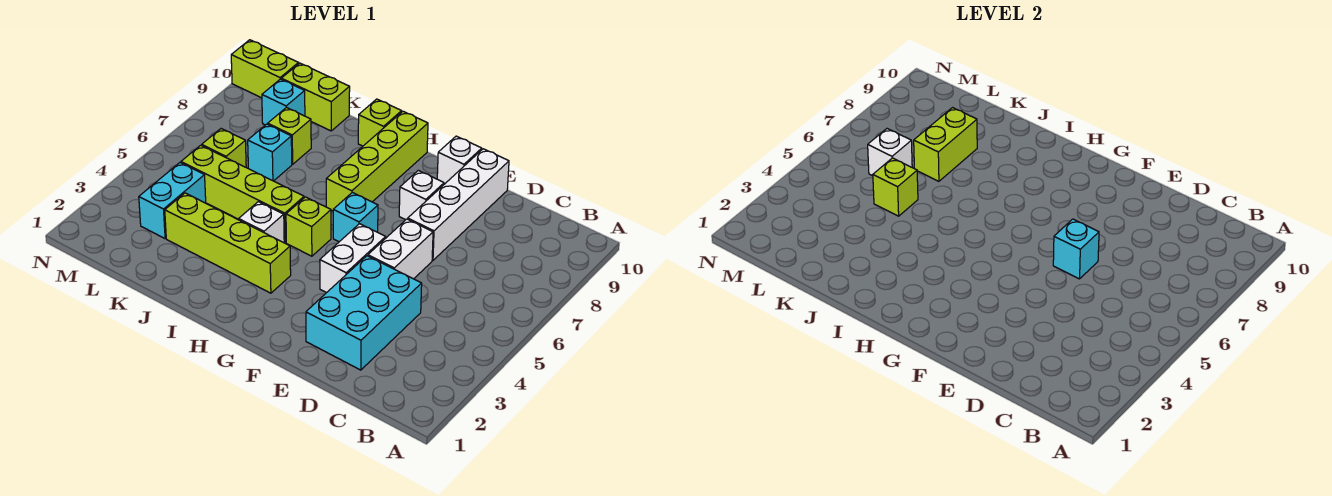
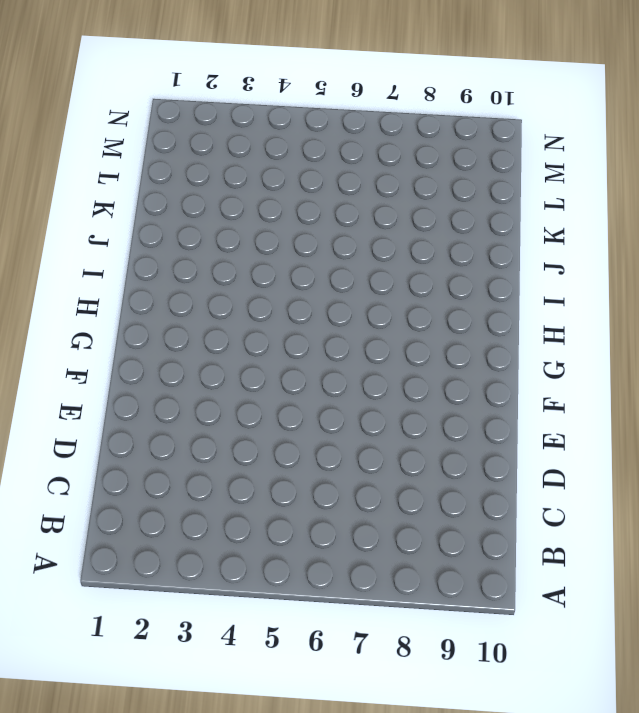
none -> cyan brick D2:E4 level 1
none -> white brick E5:E6 level 1
none -> white brick E7:E10 level 1

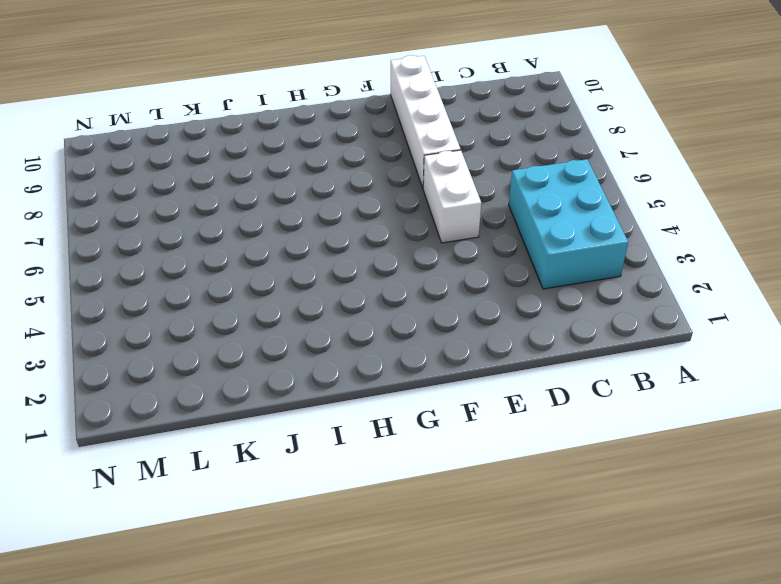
cyan brick B3:C5 level 1 -> cyan brick D2:E4 level 1
none -> white brick F4:F5 level 1
none -> white brick F8 level 1
none -> white brick F10 level 1

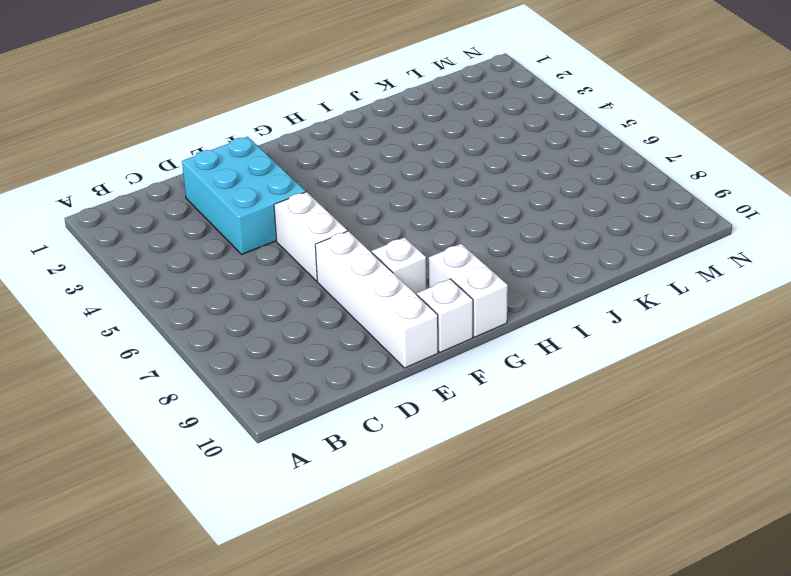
white brick G9:G10 level 1 -> white brick F4:F5 level 1
none -> cyan brick G6 level 1
none -> lime brick H3:K3 level 1
none -> lime brick H5 level 1

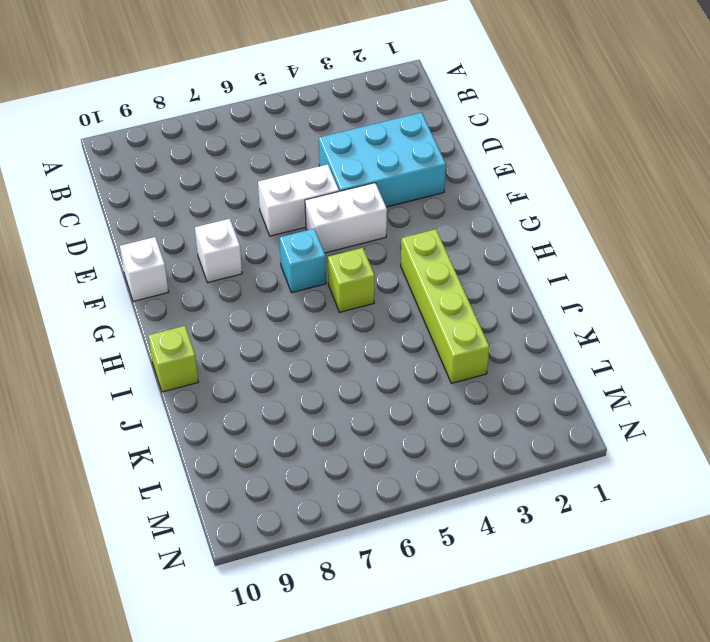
none -> white brick E7:E10 level 1
none -> lime brick H7:H10 level 1
none -> white brick I4 level 1

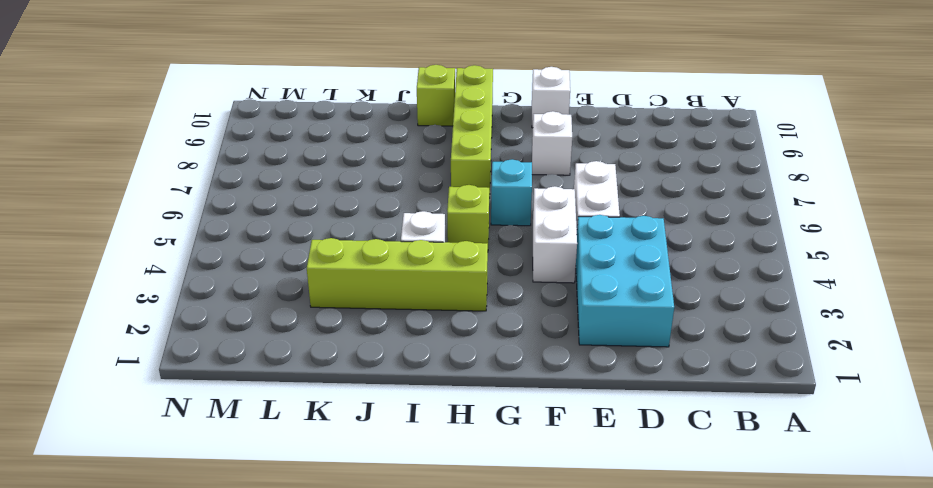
none -> white brick E7:E10 level 1
none -> lime brick I5:L5 level 1
none -> cyan brick K7 level 1

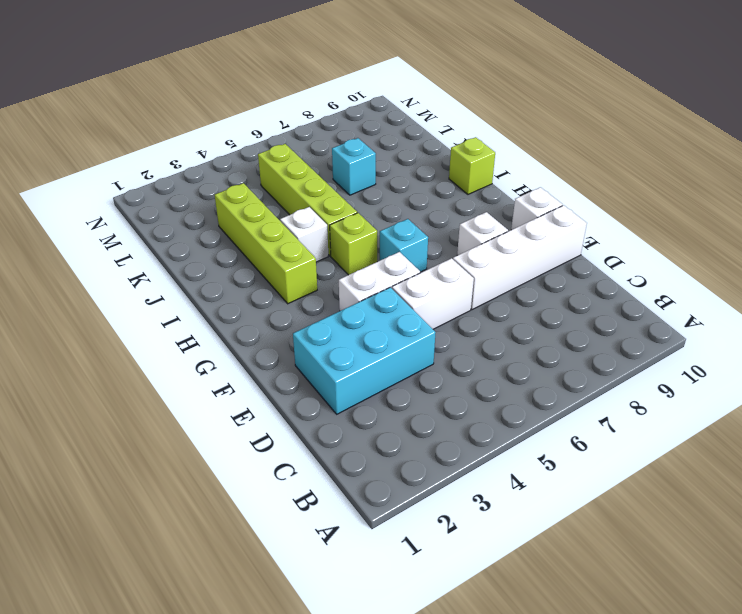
none -> lime brick H7:H10 level 1
none -> lime brick K8 level 1
none -> lime brick K10:L10 level 1

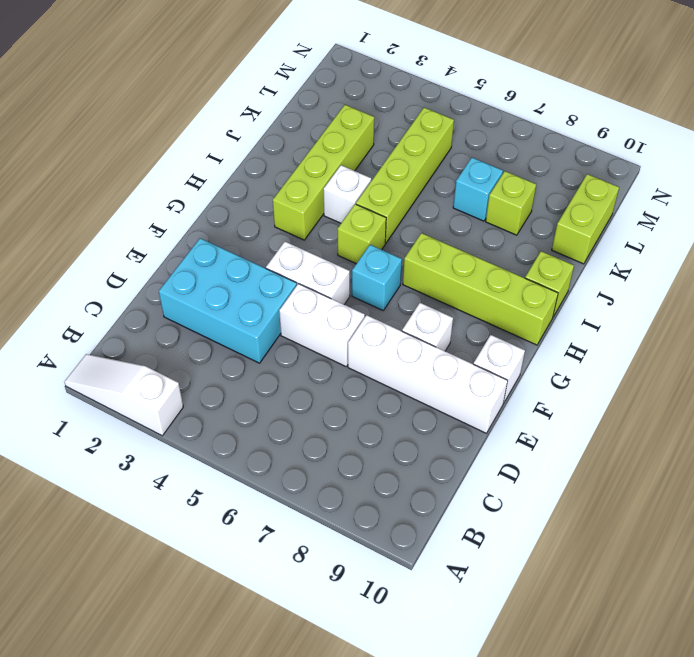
white slope A1:A3 level 1 top 3 -> none
none -> cyan brick L3:L4 level 1
none -> lime brick L6 level 1
none -> cyan brick L9 level 1

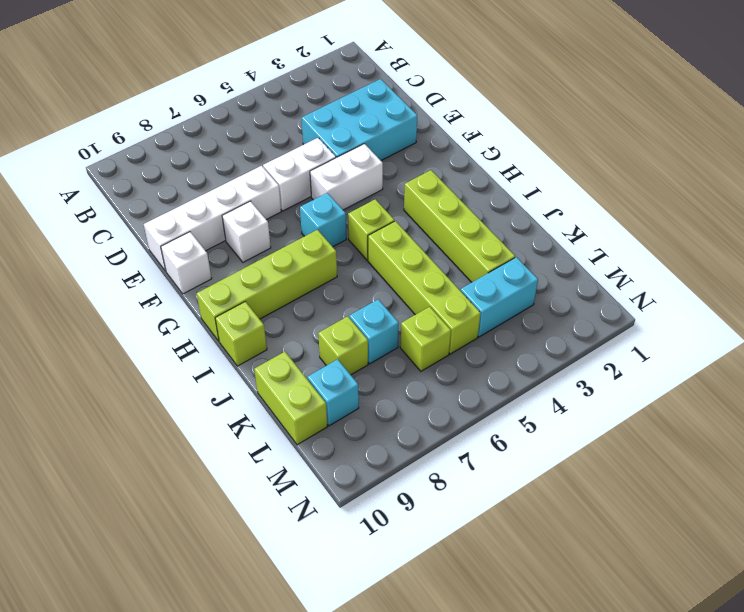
none -> white brick I4 level 1
none -> lime brick M10:N10 level 1
none -> cyan brick E6 level 2

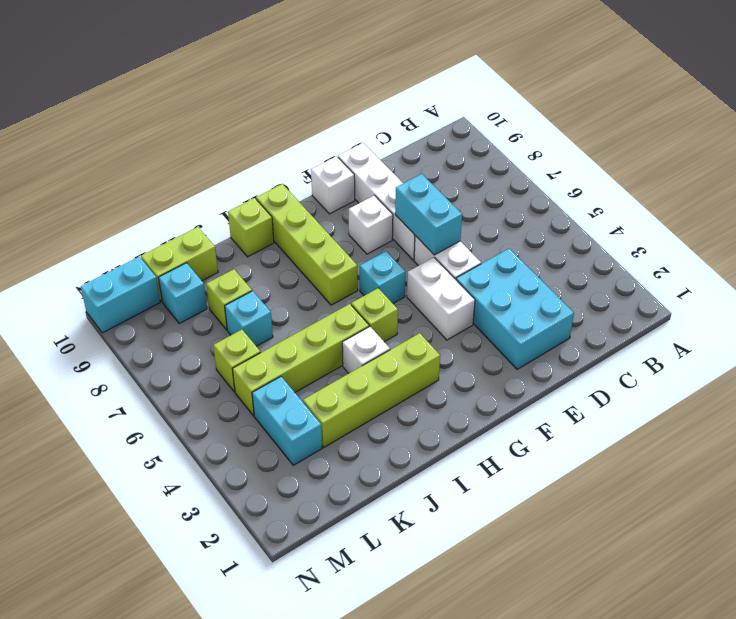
cyan brick E6:E7 level 2 -> cyan brick E6 level 2
cyan brick M10:N10 level 1 -> lime brick M10:N10 level 1
none -> lime brick K5 level 2
none -> lime brick K7:K8 level 2
none -> white brick L6 level 2

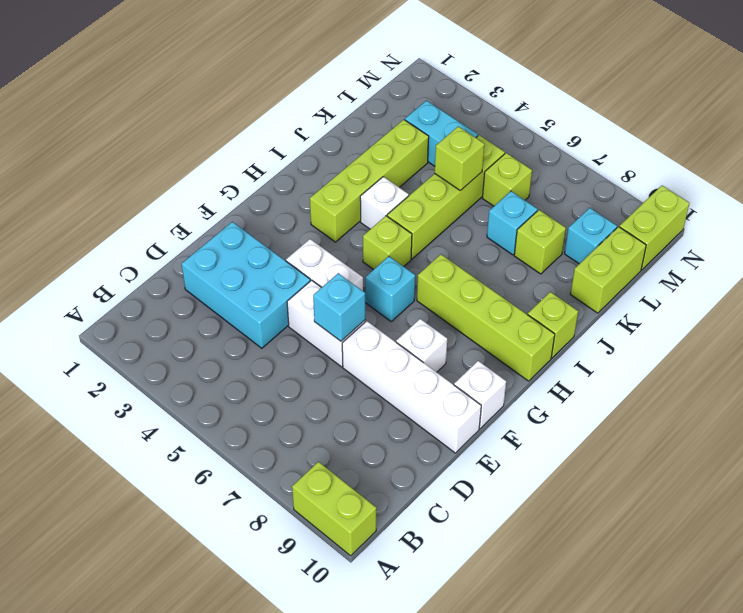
lime brick A9:A10 level 1 -> lime brick K7:K8 level 2
none -> white brick L6 level 2

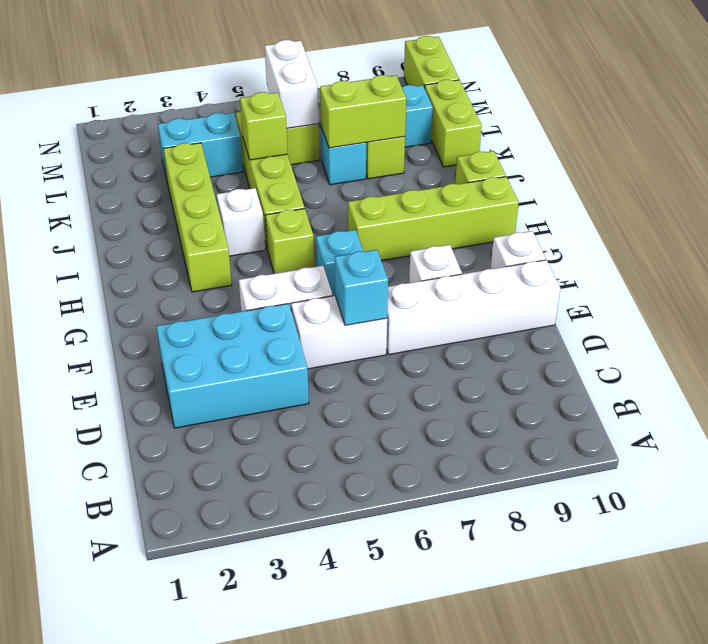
white brick L6:M6 level 2 -> white brick L6 level 2

